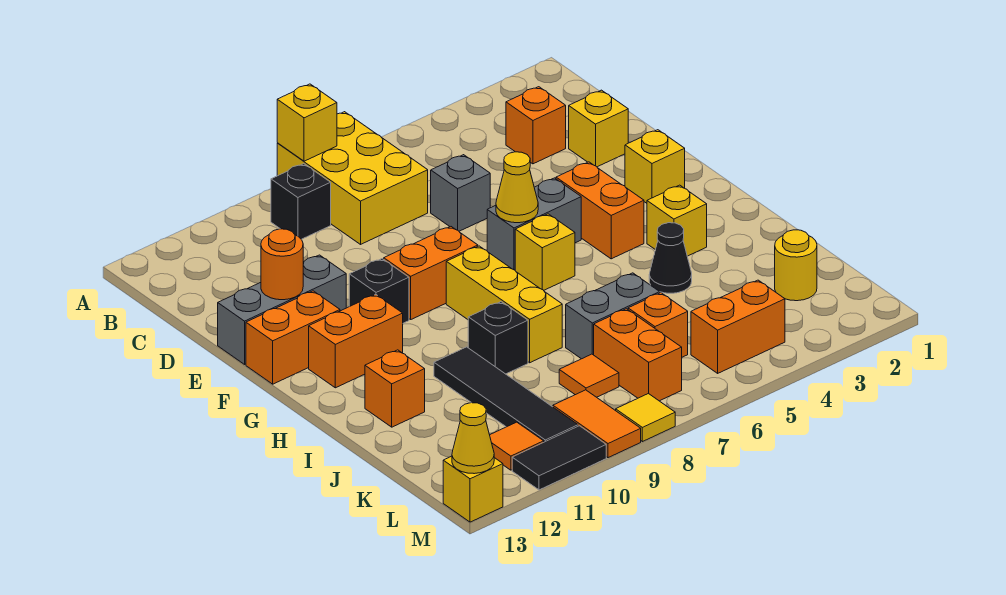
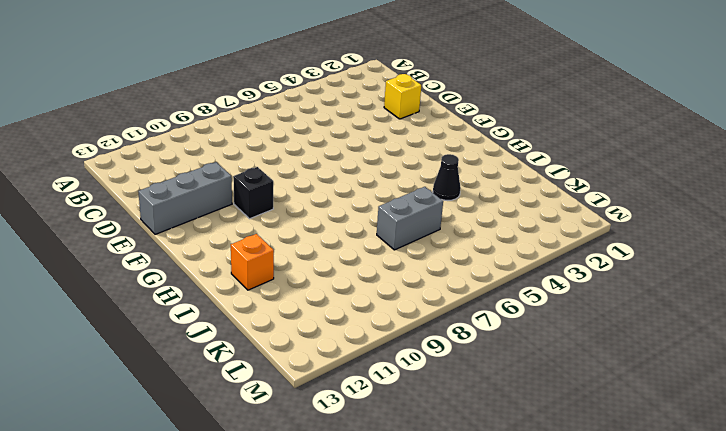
none -> yellow brick A7:C8 level 1
none -> black brick B9 level 1
none -> orange brick C3 level 1
none -> grey brick D6 level 1

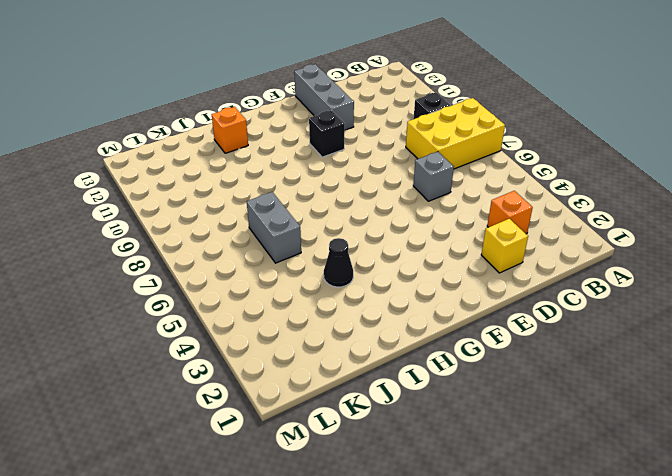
none -> yellow brick F2 level 1
none -> orange brick F4:G4 level 1
none -> grey brick F5:F6 level 1
none -> orange brick F8:F9 level 1

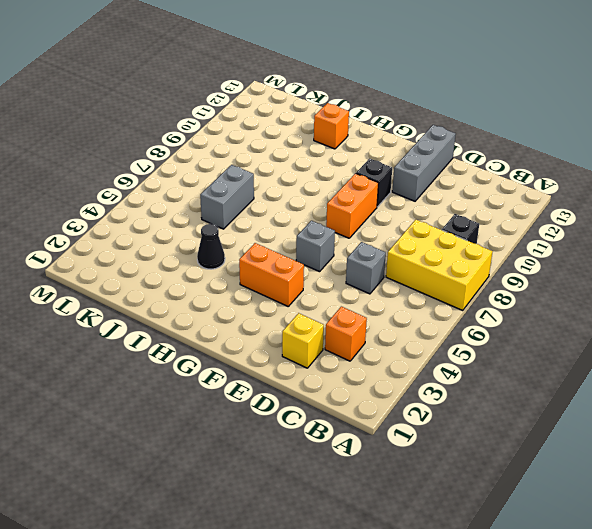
grey brick F6 level 1 -> grey brick F5:F6 level 1
none -> yellow brick F2 level 1
none -> orange brick F12:F13 level 1
none -> yellow brick G6 level 1
none -> yellow brick G8:I8 level 1

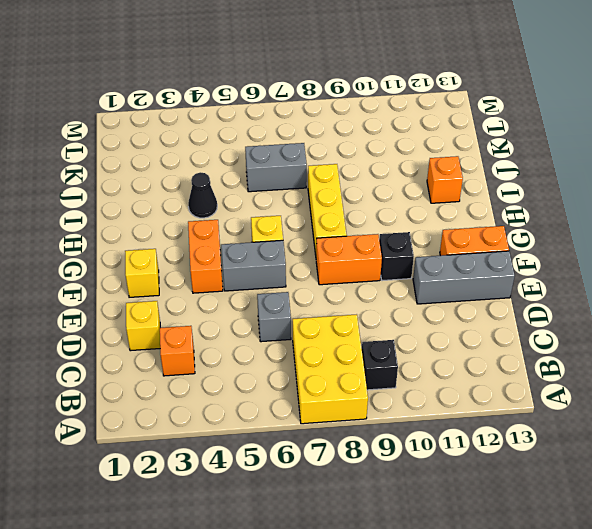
none -> orange brick G11:G12 level 1
none -> yellow brick H3 level 1
none -> black brick I9 level 1
none -> black tile I10:L10 level 1

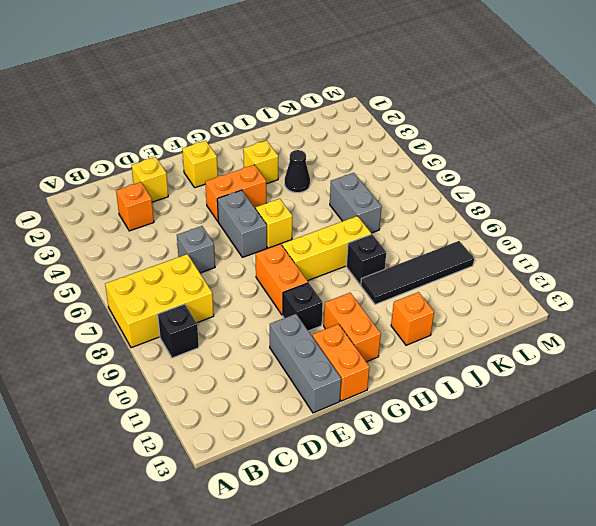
none -> yellow round brick K2 level 1
none -> orange brick K6 level 1
none -> orange brick K7:L7 level 1
none -> orange tile K8 level 1

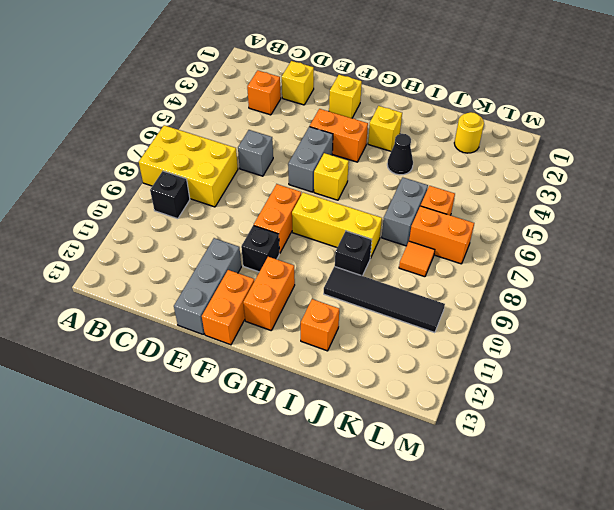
none -> orange brick L4:L5 level 1
none -> orange tile L9:M9 level 1
none -> orange tile L11 level 1
none -> yellow tile M8 level 1

